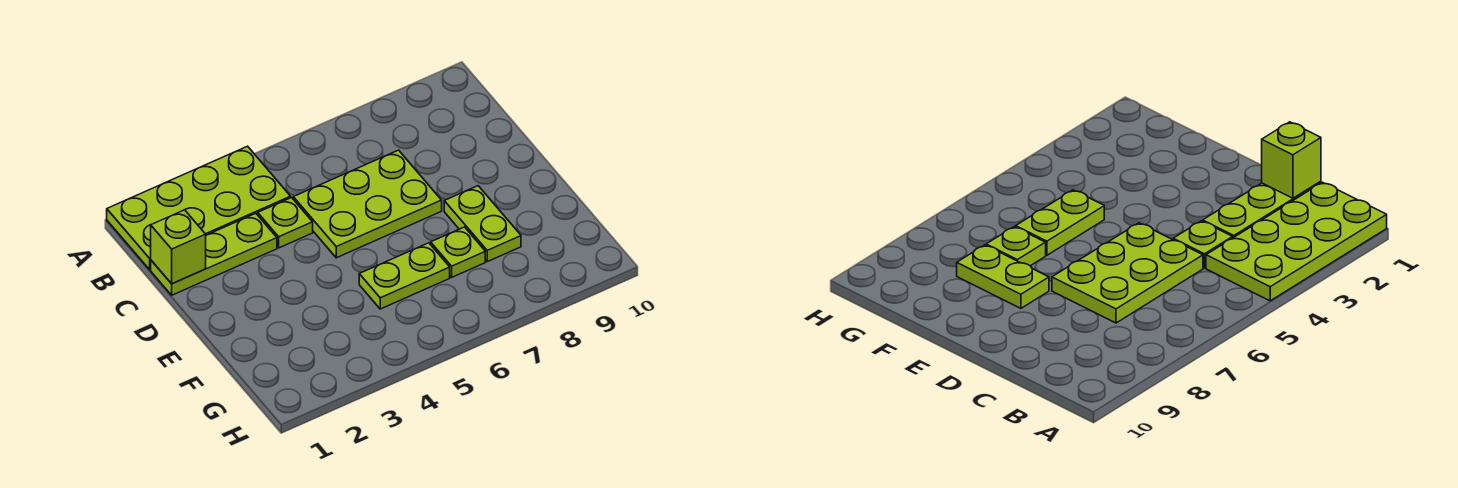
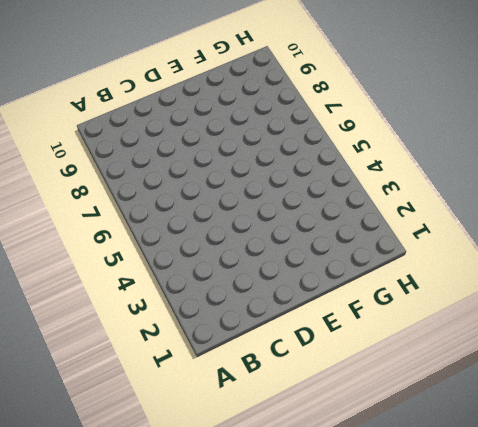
none -> lime plate A1:B4 level 1
none -> lime plate C1:C3 level 1

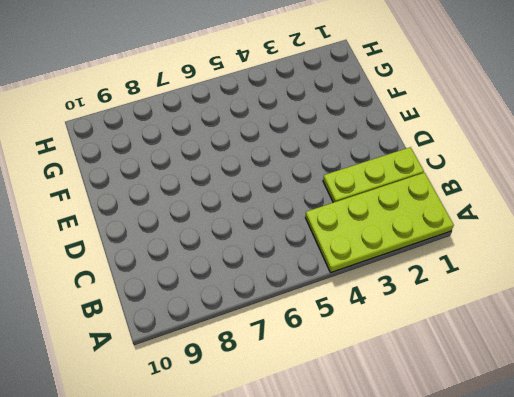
none -> lime plate C4 level 1
none -> lime plate C5:D7 level 1

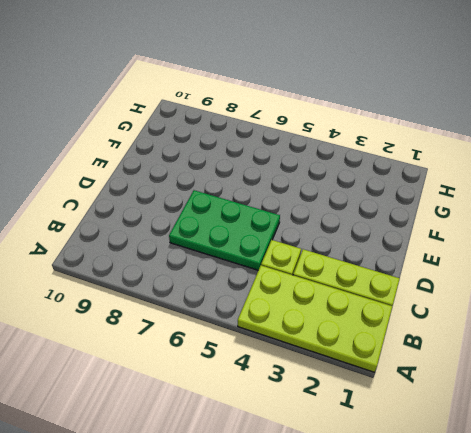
green plate C5:D7 level 1 -> lime plate C5:D7 level 1
none -> lime plate E8:F8 level 1
none -> lime plate F5:F6 level 1

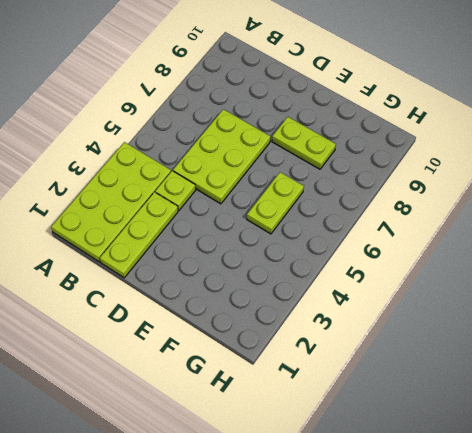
none -> lime plate F7 level 1
none -> lime brick C1 level 2

